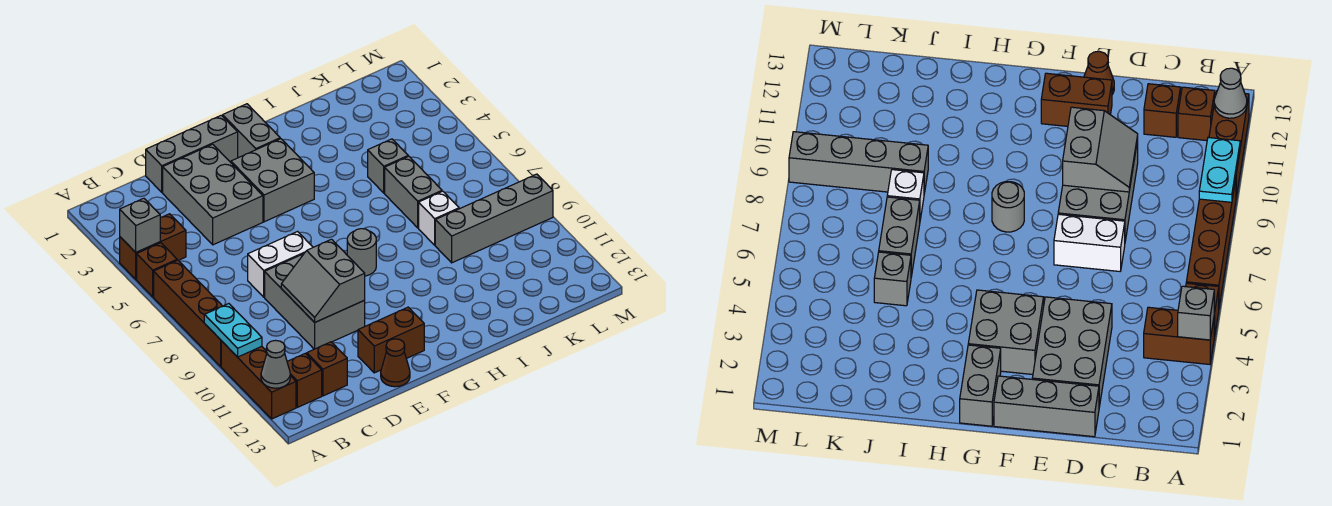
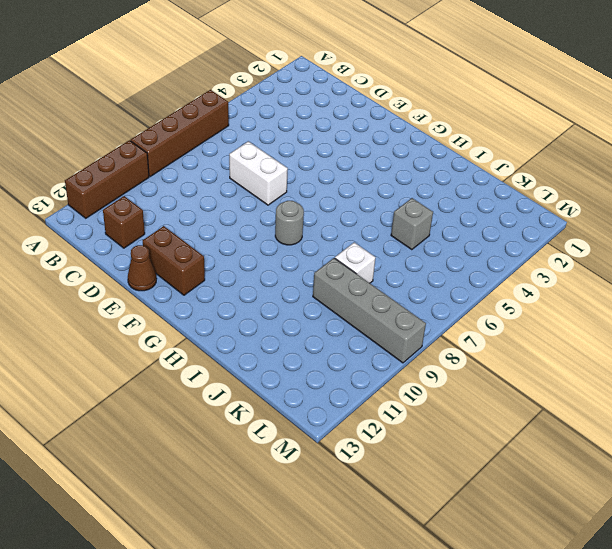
none -> brown brick A4:B4 level 1
none -> brown brick A5 level 1
none -> brown brick B12 level 1

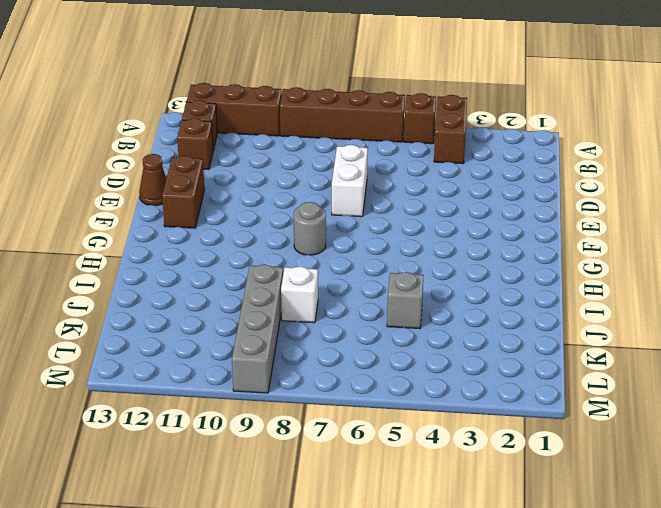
none -> grey brick D1:F1 level 1
none -> grey brick D2:E4 level 1
none -> grey brick D8:E10 level 1

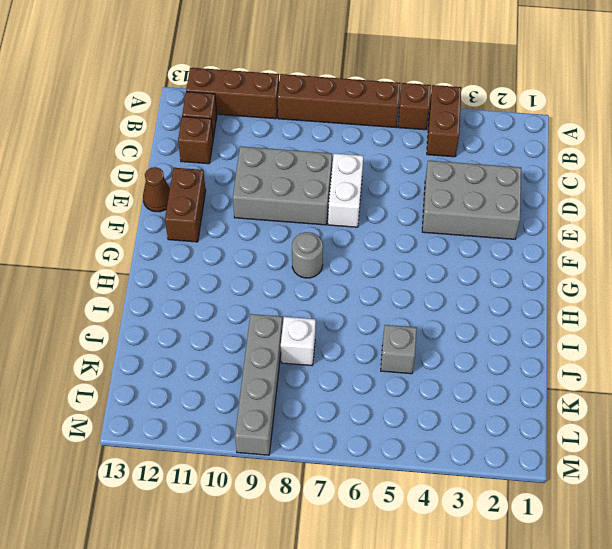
none -> grey brick D1:F1 level 1
none -> grey brick F3:G4 level 1
none -> grey brick G1:G2 level 1

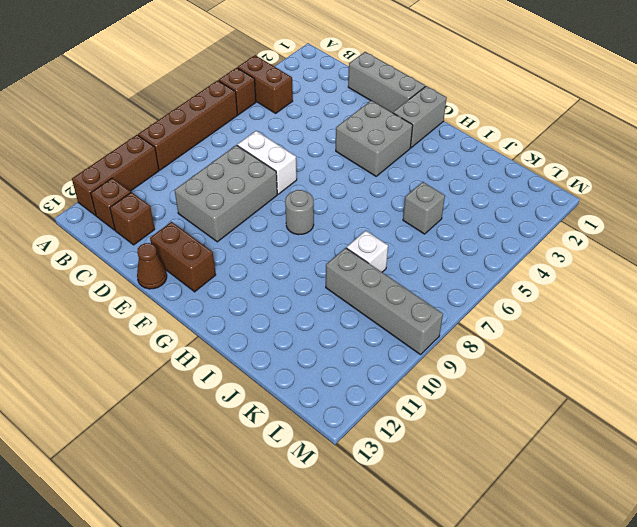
none -> grey brick D2:E4 level 1
none -> grey brick J6:J7 level 1
none -> grey brick A4 level 2

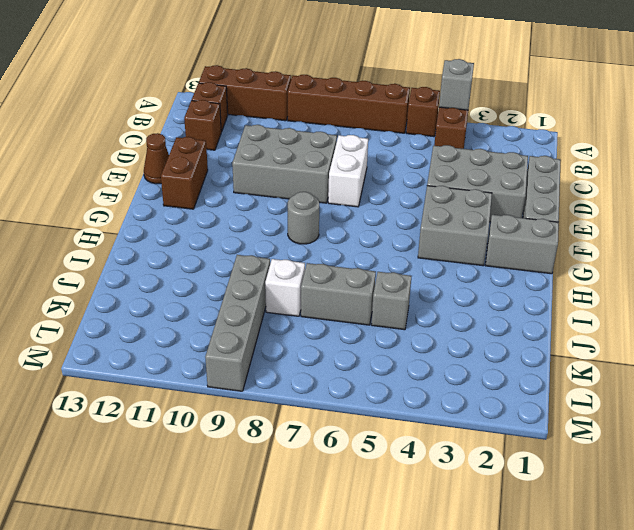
none -> cyan plate A9:A10 level 2
none -> grey cone A12 level 2
none -> grey slope D9:E10 level 2 top E

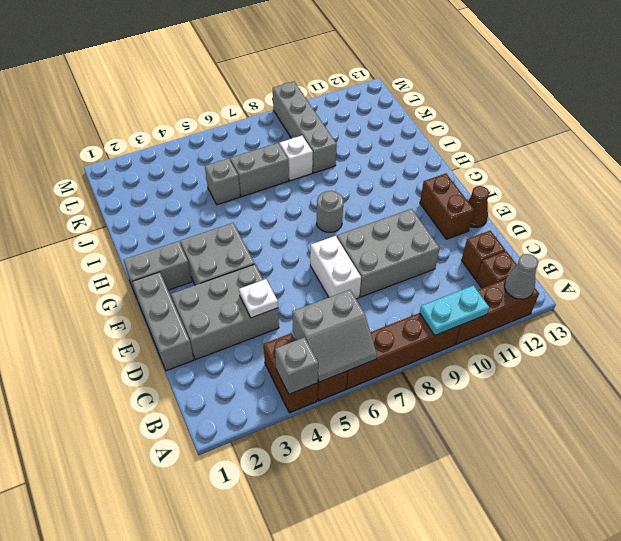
grey slope A5:B6 level 2 top B -> grey slope D9:E10 level 2 top E
white plate D4 level 2 -> none

